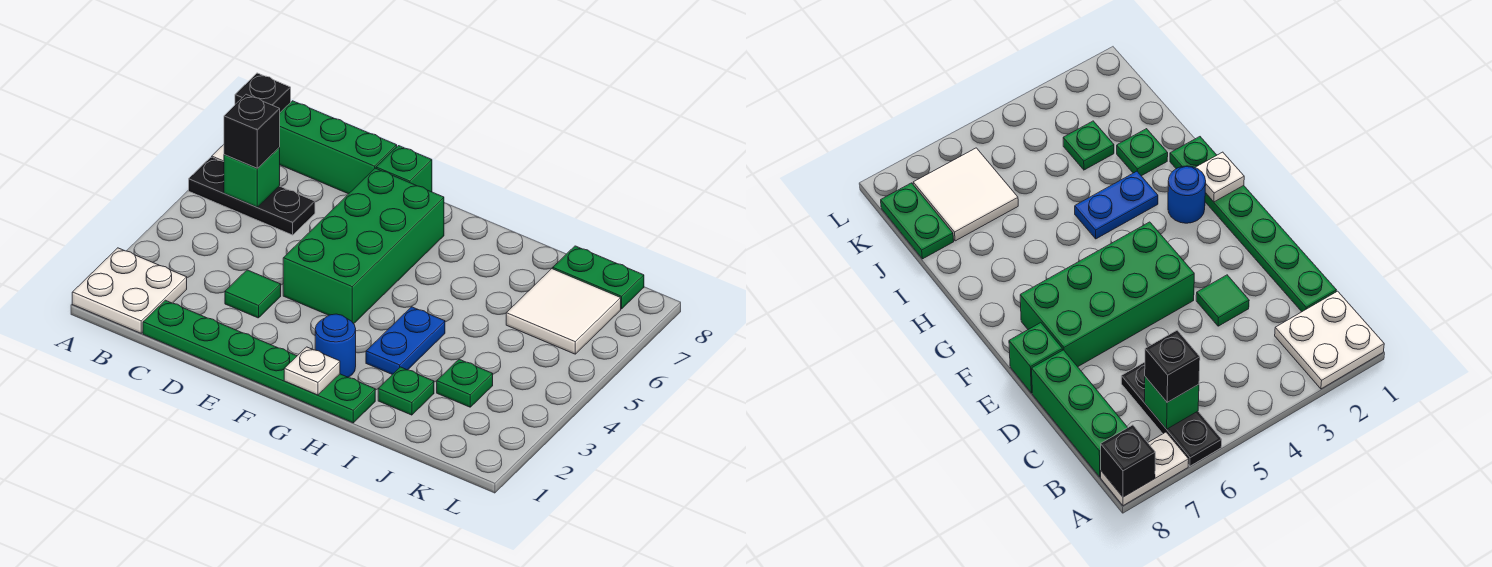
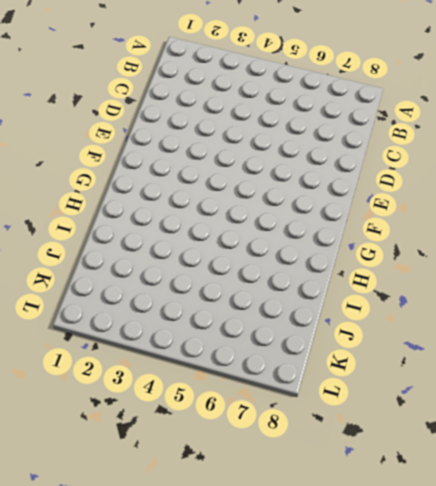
none -> white plate A1:B2 level 1
none -> black plate A6:C6 level 1
none -> white plate A7:A8 level 1

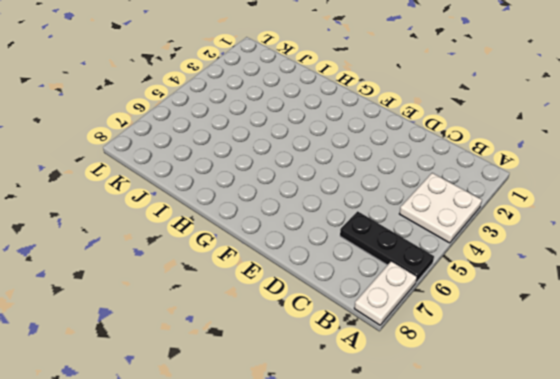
white plate A3:B4 level 1 -> white plate A1:B2 level 1
none -> green brick B8:D8 level 1
none -> green plate C1:H1 level 1
none -> green tile D3 level 1

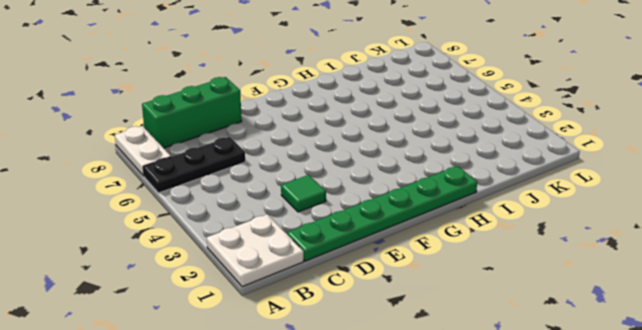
none -> green brick E4:F7 level 1
none -> green brick E8 level 1
none -> blue round brick G2 level 1

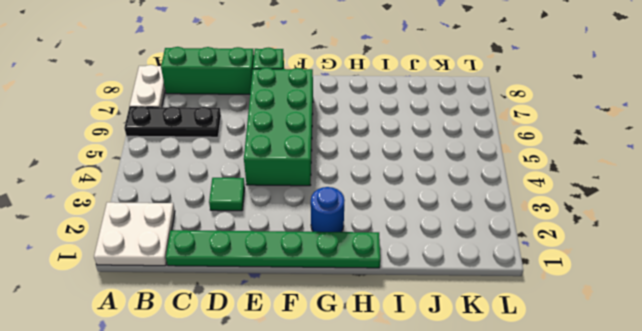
none -> blue plate H3:H4 level 1
none -> green plate I2 level 1
none -> green plate J3 level 1

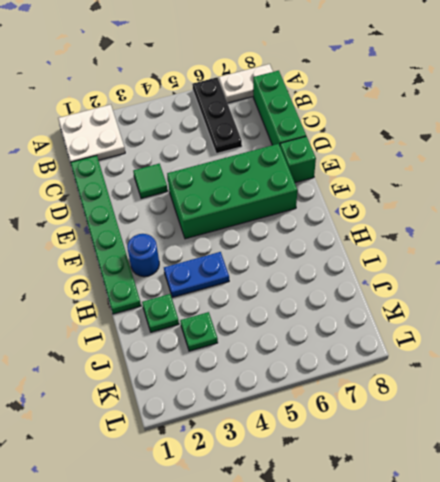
none -> white tile J6:K7 level 1
none -> green plate J8:K8 level 1
none -> black brick A8 level 2

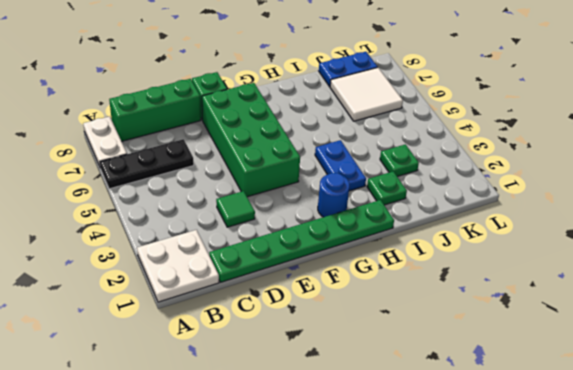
blue plate J8:K8 level 1 -> green plate J8:K8 level 1
none -> black brick A8 level 2
none -> green brick B6 level 2
none -> white plate G1 level 2

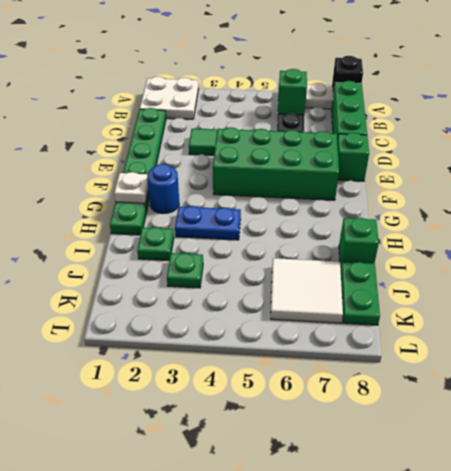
green brick I8 level 1 -> none
none -> black brick B6 level 3

